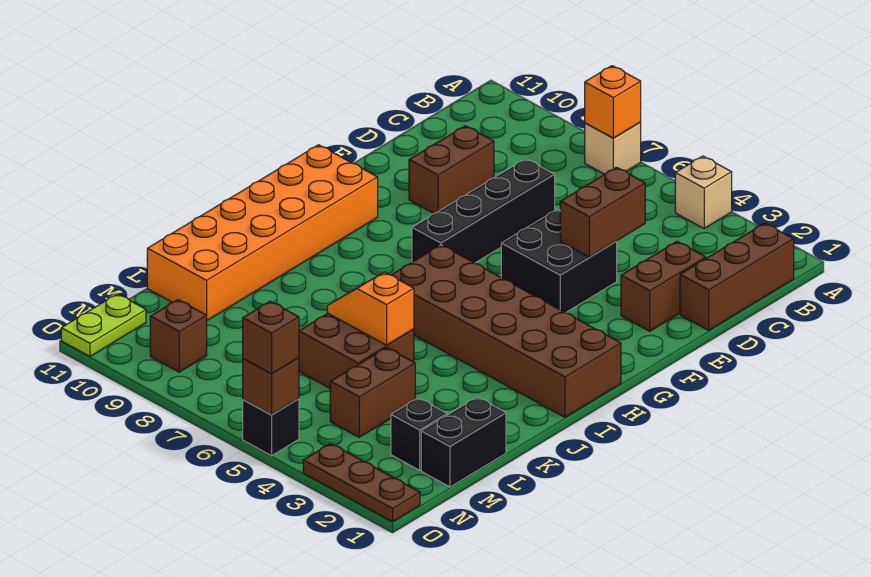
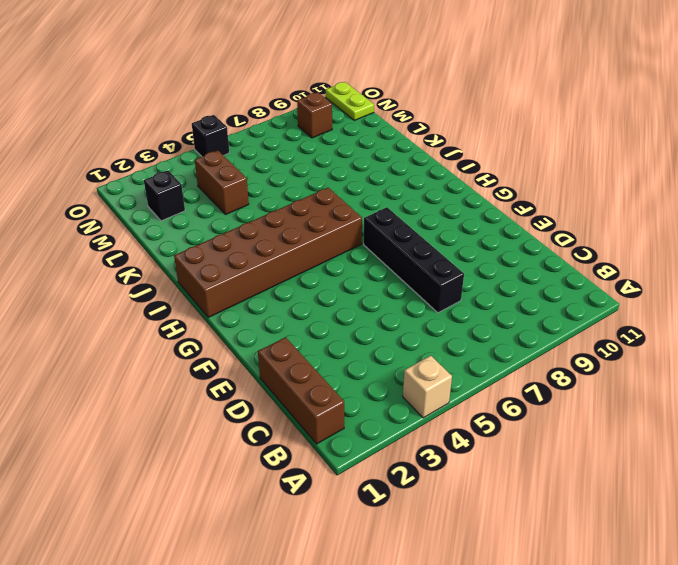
none -> tan brick A7 level 1
none -> brown brick D2:E2 level 1
none -> brown brick D9:E9 level 1

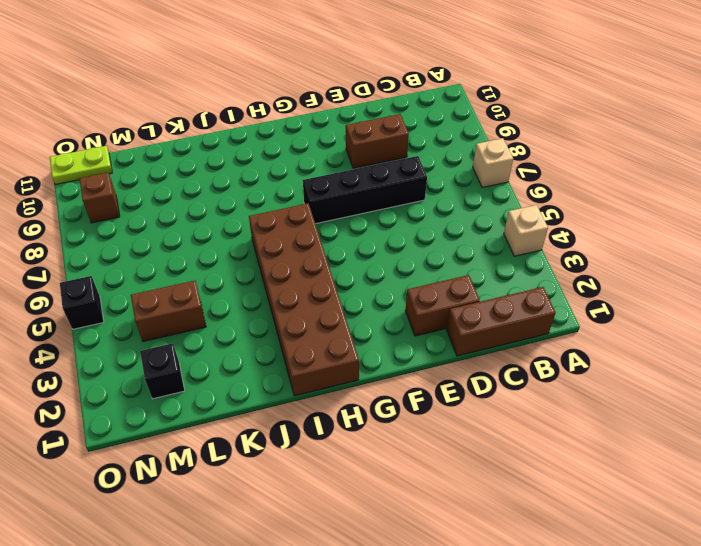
none -> black brick E4:F5 level 1
none -> orange brick G10:L11 level 1
none -> brown brick K5:L6 level 1

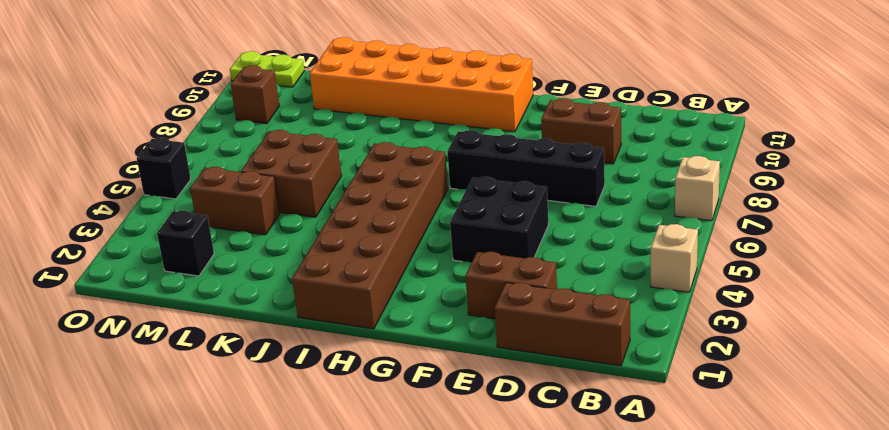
none -> black brick L1:M1 level 1
none -> brown plate O1:O3 level 1
none -> orange brick A7 level 2

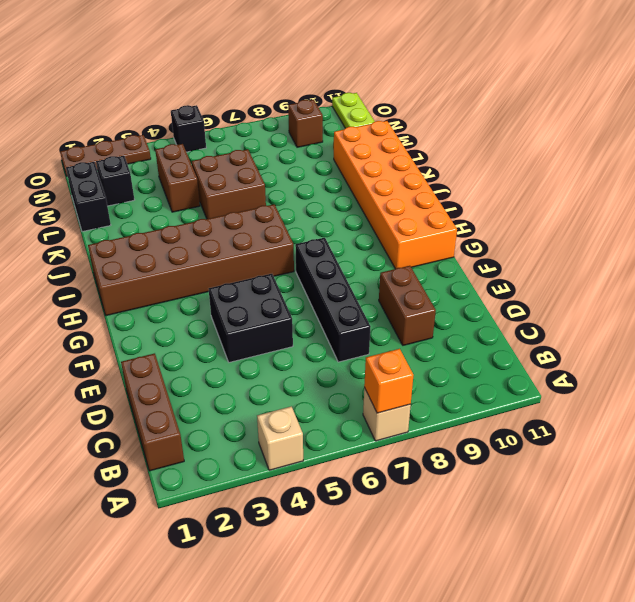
none -> brown brick D2:E2 level 1
none -> brown brick D4:E4 level 2
none -> orange slope K5:K6 level 2 top 5

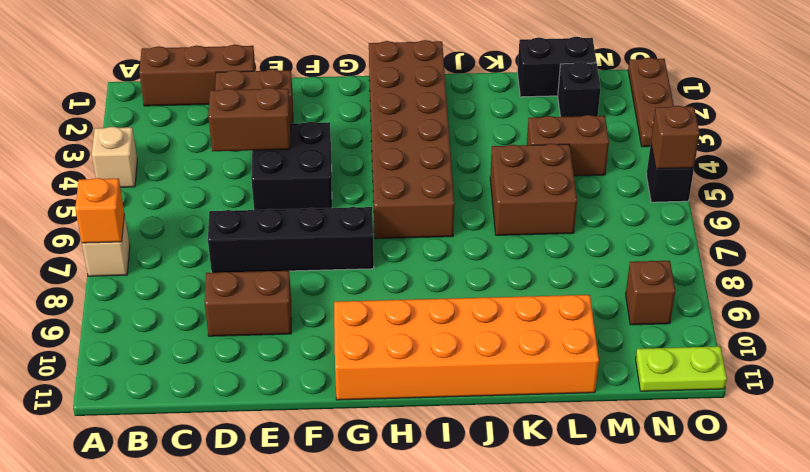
none -> orange slope K5:K6 level 2 top 5
none -> brown brick O5 level 3

